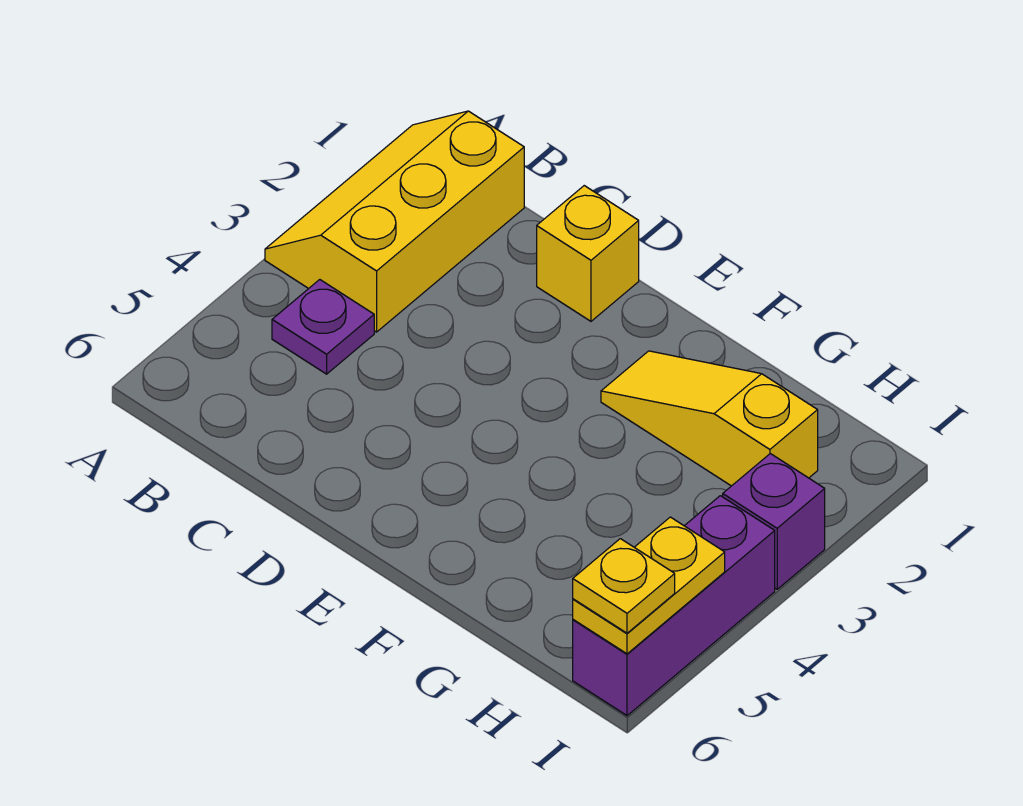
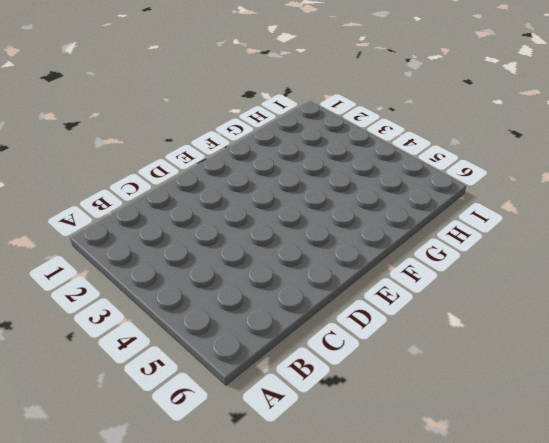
none -> yellow slope A1:B3 level 1 top B
none -> purple plate B4 level 1

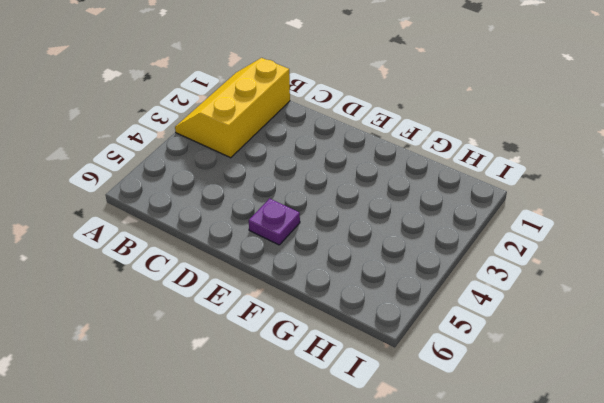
purple plate E5 level 1 -> purple plate B4 level 1
none -> yellow brick D1 level 1
none -> yellow slope F2:H2 level 1 top H

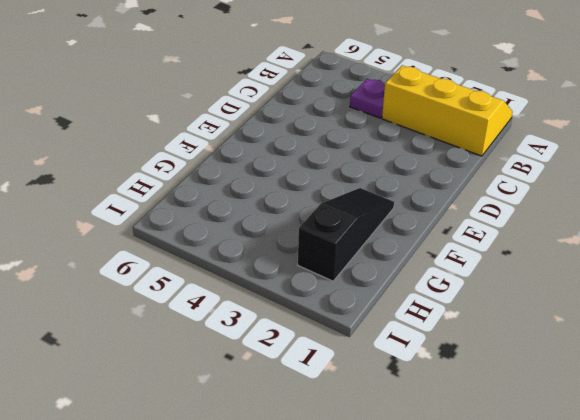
black slope F2:H2 level 1 top H -> yellow slope F2:H2 level 1 top H
none -> yellow brick D1 level 1
none -> purple brick I3 level 1

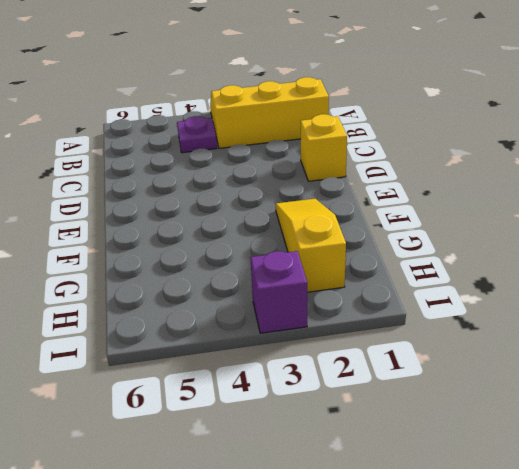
none -> purple brick I4:I6 level 1
none -> yellow plate I5:I6 level 2

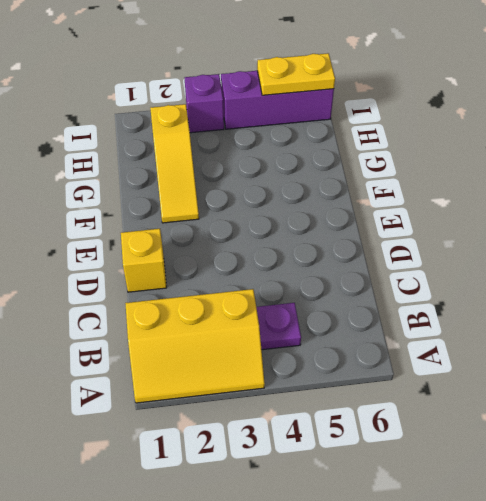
none -> yellow plate I6 level 3

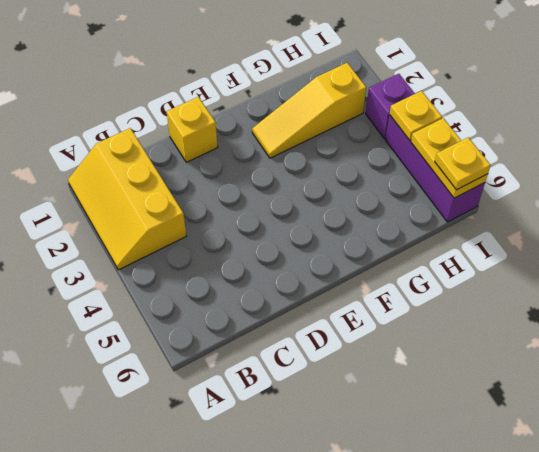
yellow plate I4 level 2 -> none
none -> purple plate B4 level 1

